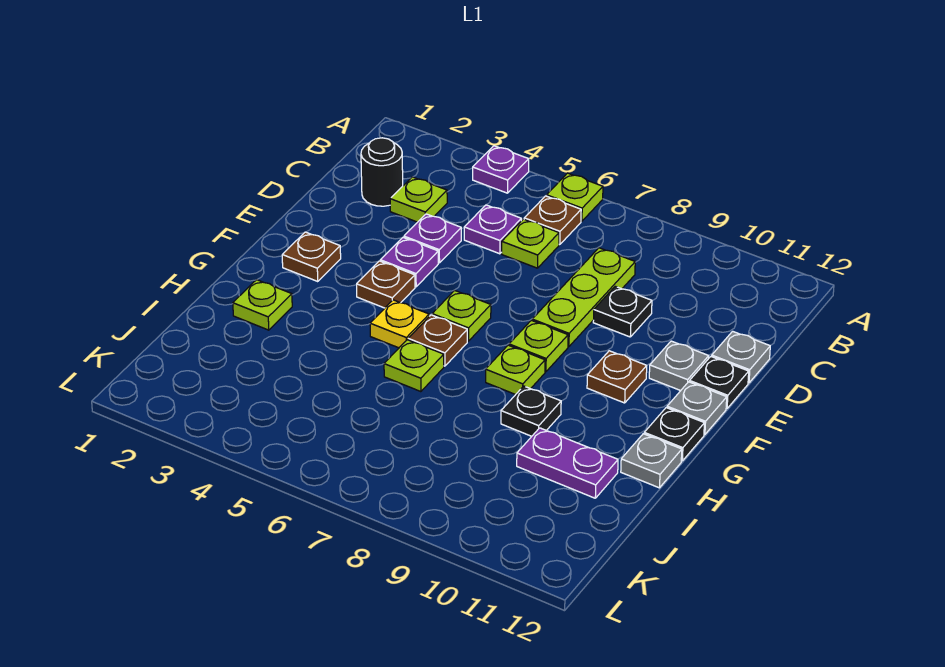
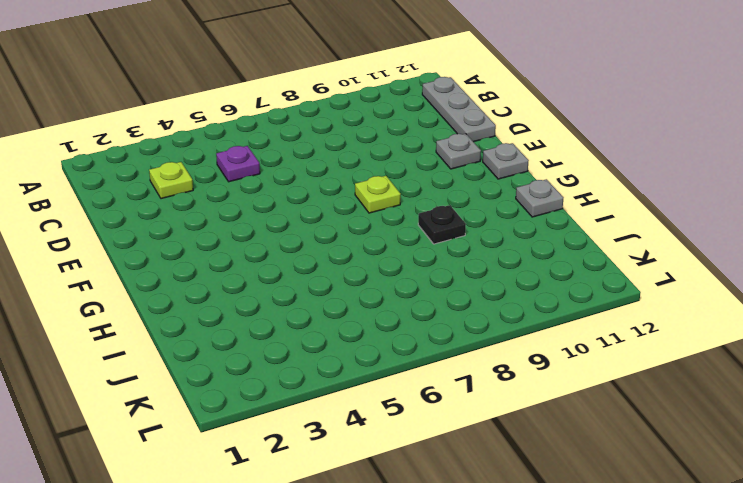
grey plate B12:D12 level 1 -> grey plate D12 level 1
none -> purple plate A4 level 1
none -> lime plate A6 level 1
none -> brown plate B6 level 1

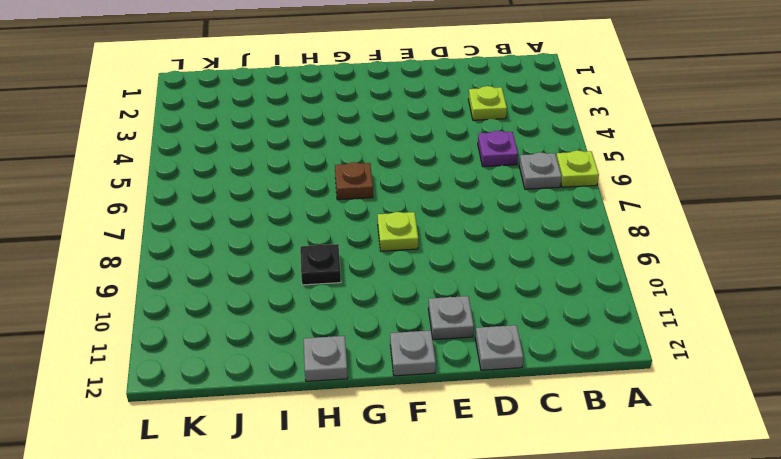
grey plate B6 level 1 -> brown plate B6 level 1
none -> purple plate A4 level 1
none -> black round brick C2 level 1
none -> lime plate C6 level 1

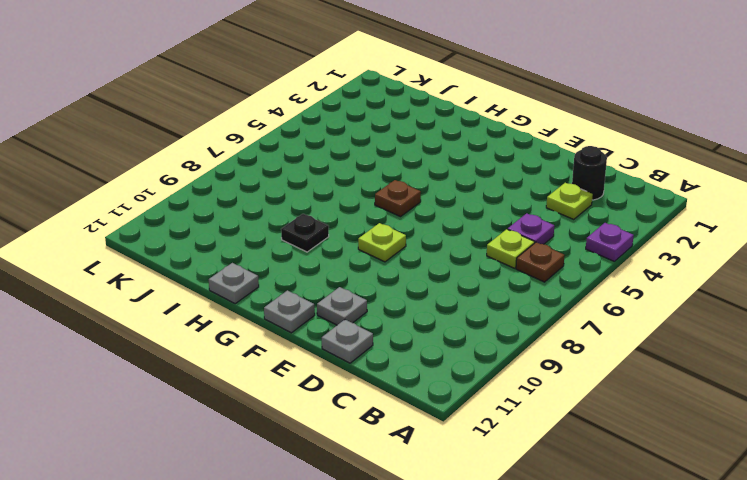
none -> lime plate A6 level 1
none -> lime plate C8:E8 level 1
none -> purple plate D4 level 1

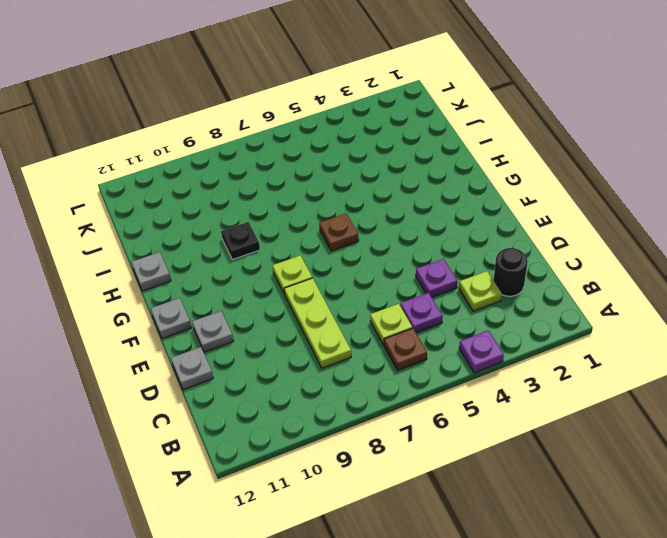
none -> lime plate A6 level 1
none -> black plate D9 level 1
none -> purple plate E4 level 1

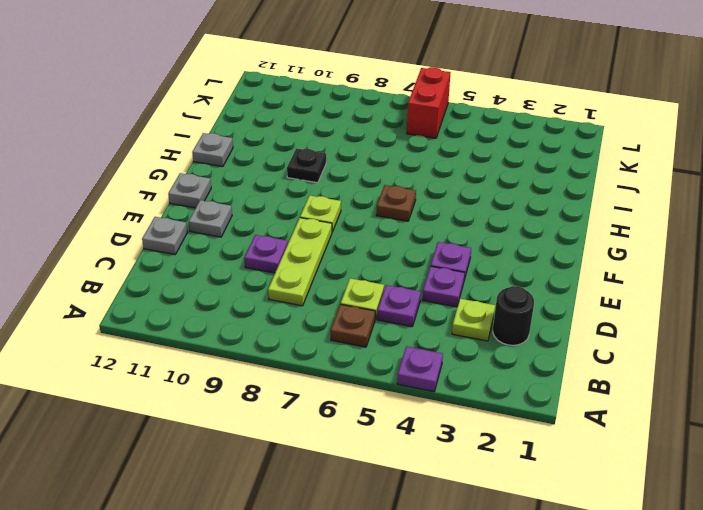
purple plate D9 level 1 -> black plate D9 level 1
red brick K6:L6 level 1 -> none
none -> lime plate A6 level 1
none -> black plate E12 level 1
none -> brown plate F2 level 1

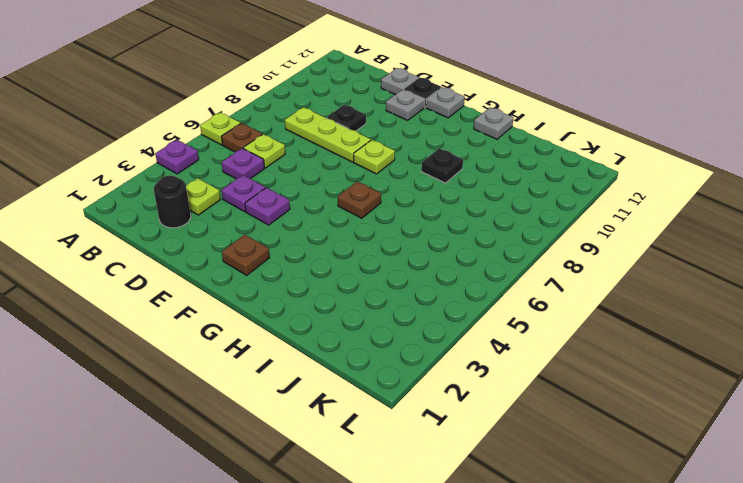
none -> brown plate F4 level 1
none -> lime plate F6 level 1
none -> brown plate F10 level 1

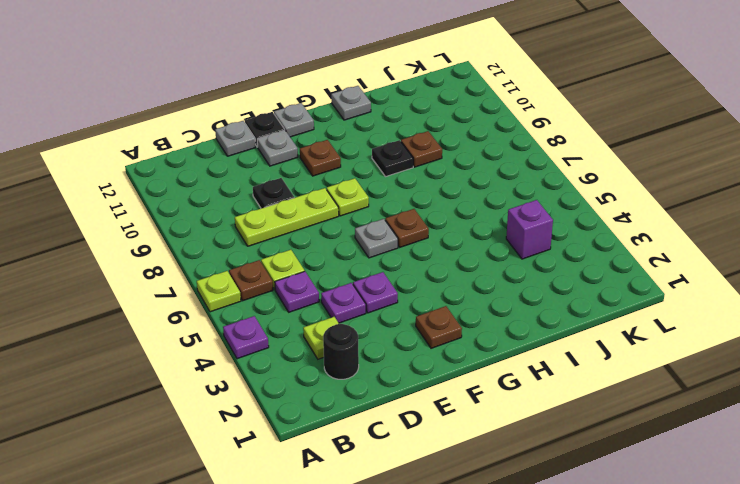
grey plate F6 level 1 -> lime plate F6 level 1
brown plate I9 level 1 -> brown plate F4 level 1
purple brick J4 level 1 -> none
none -> yellow plate G5 level 1
none -> lime plate G8 level 1
none -> black plate G12 level 1

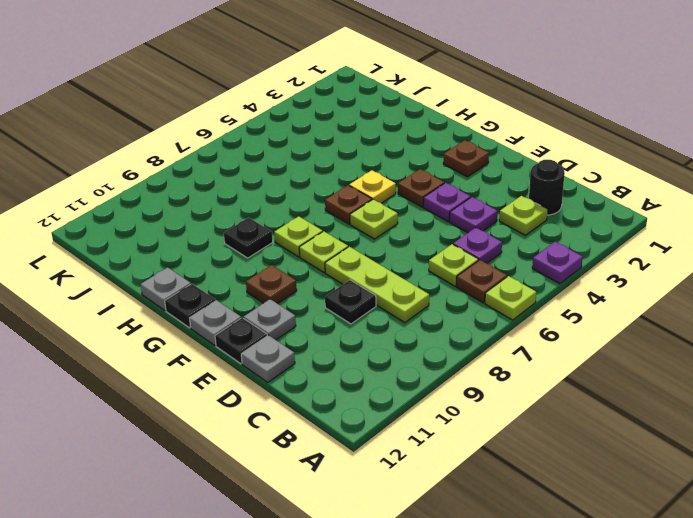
none -> lime plate H2 level 1
none -> lime plate H6 level 1
none -> purple plate I10:I11 level 1

